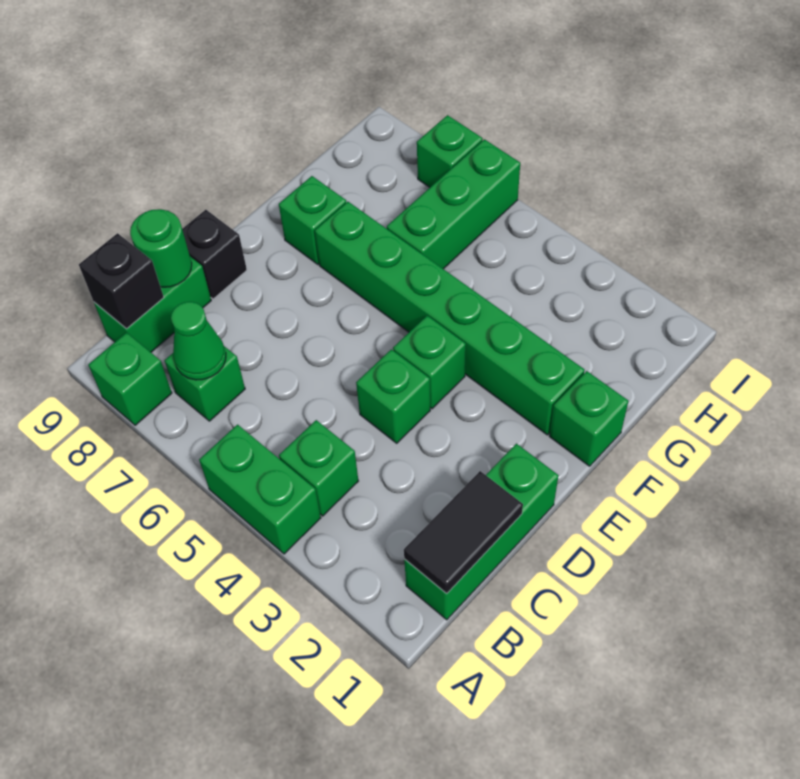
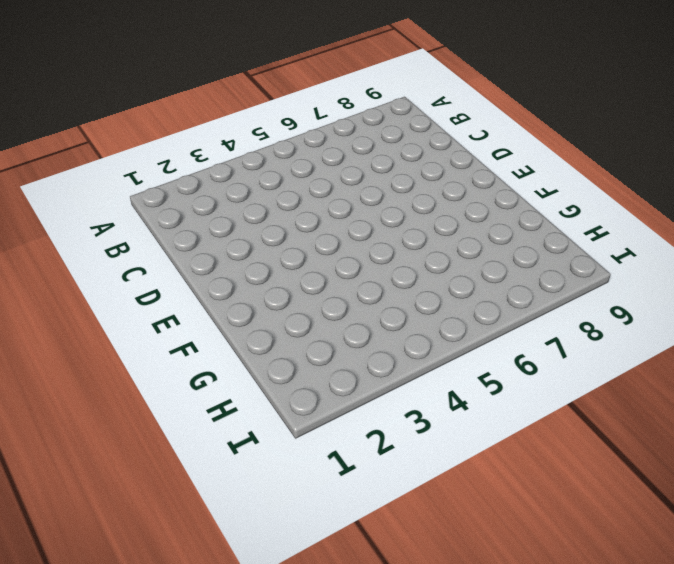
none -> green brick A4:A5 level 1
none -> green brick A8 level 1
none -> green brick B1:D1 level 1

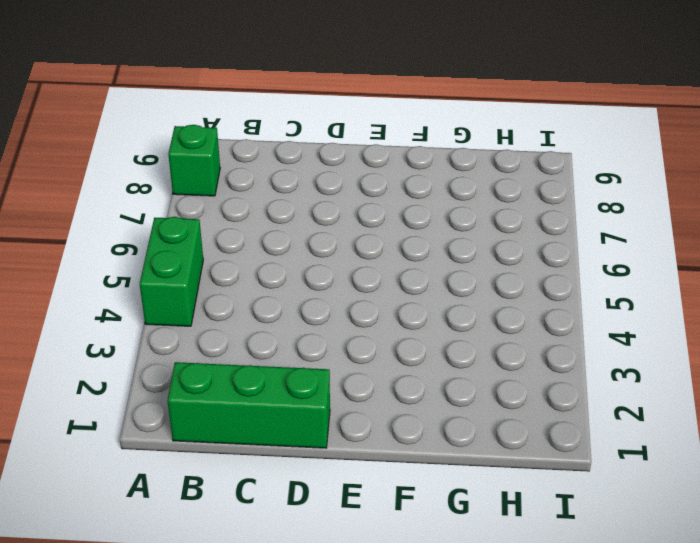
none -> green brick B4 level 1
none -> green brick B7 level 1
none -> green brick B9:C9 level 1

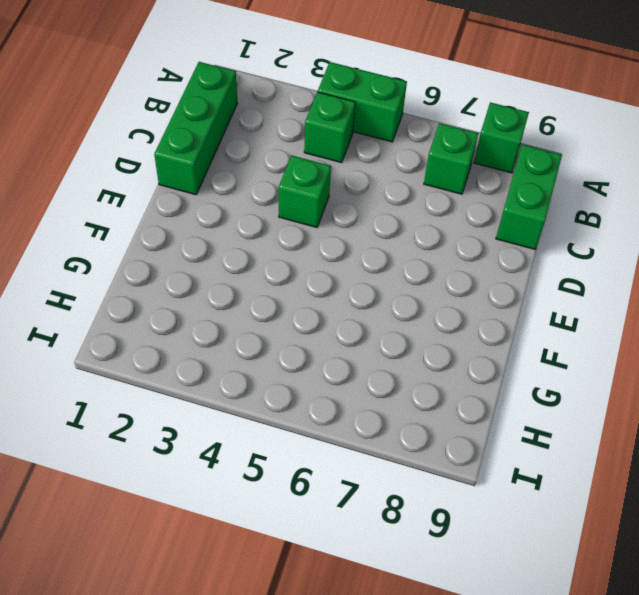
none -> black brick D9 level 1
none -> green brick E4 level 1
none -> green brick F1 level 1

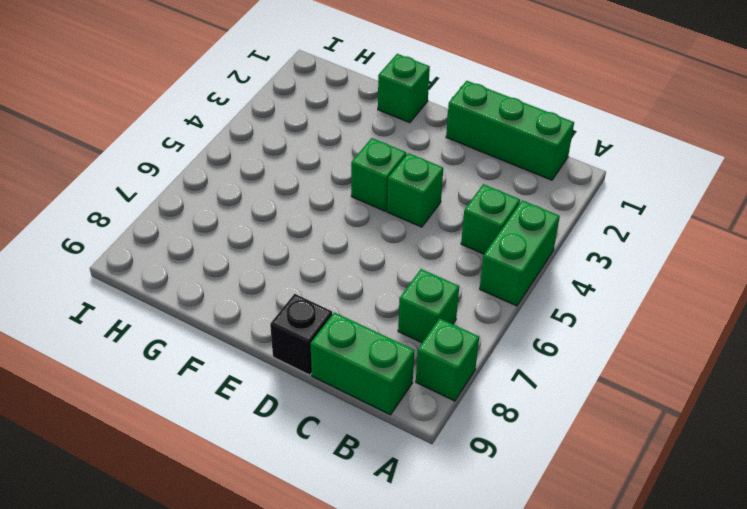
none -> green brick F2:F7 level 1
none -> green brick F8 level 1
none -> green brick G6:I6 level 1

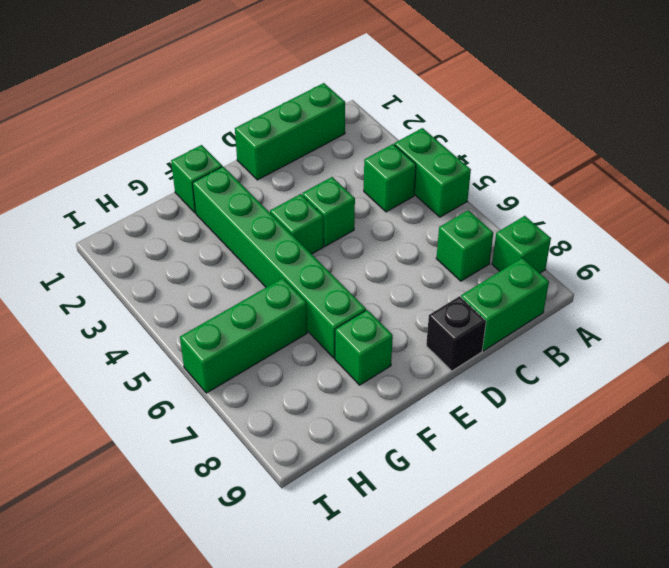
none -> green brick I7 level 1
none -> black tile B1:C1 level 2
none -> green cone B7 level 2

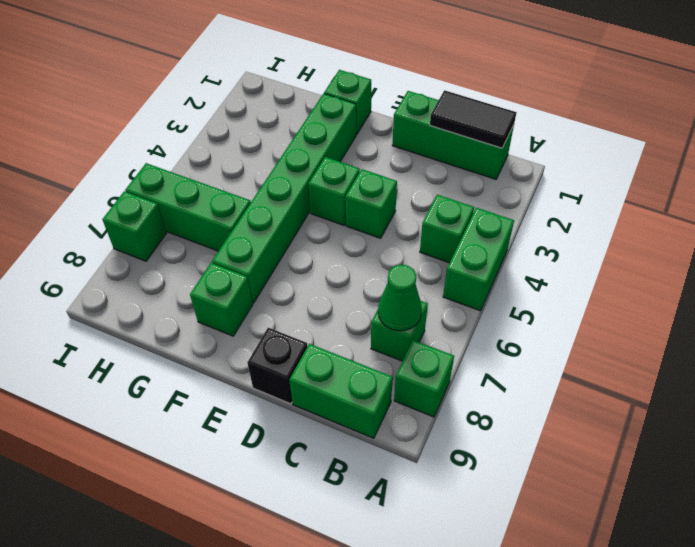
none -> black brick B9 level 2
none -> green round brick C9 level 2

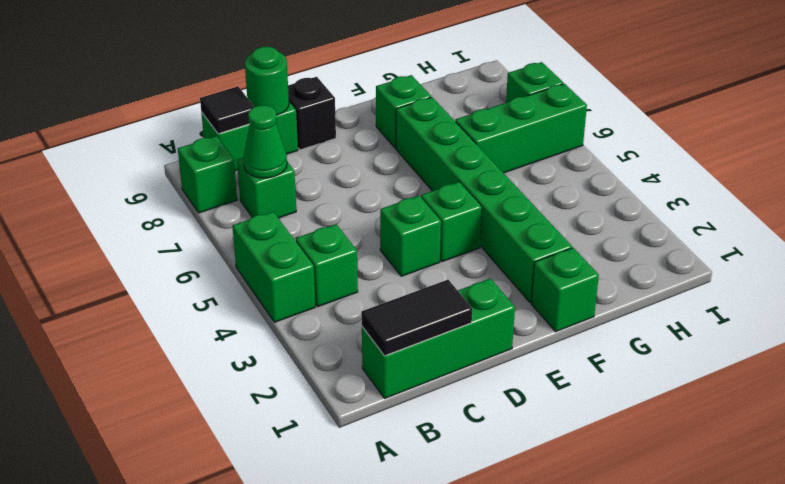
black tile B9 level 2 -> black brick B9 level 2

